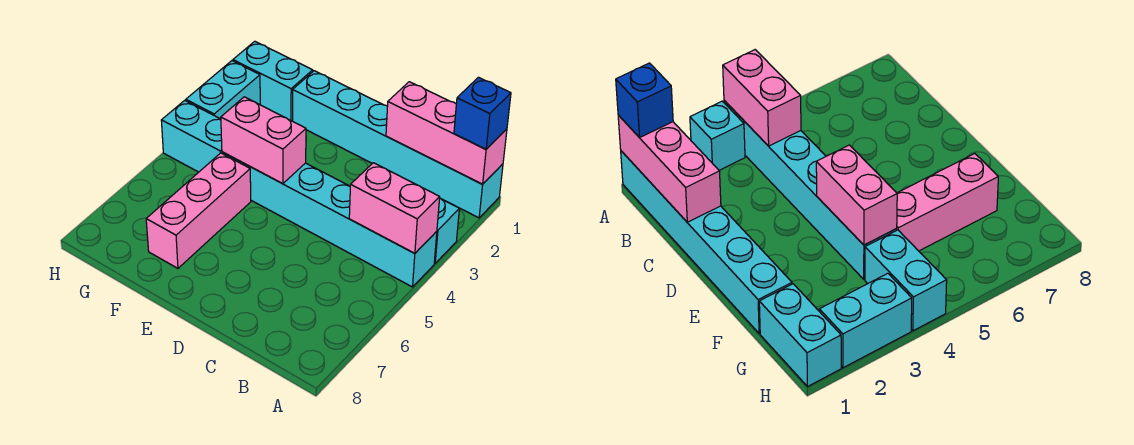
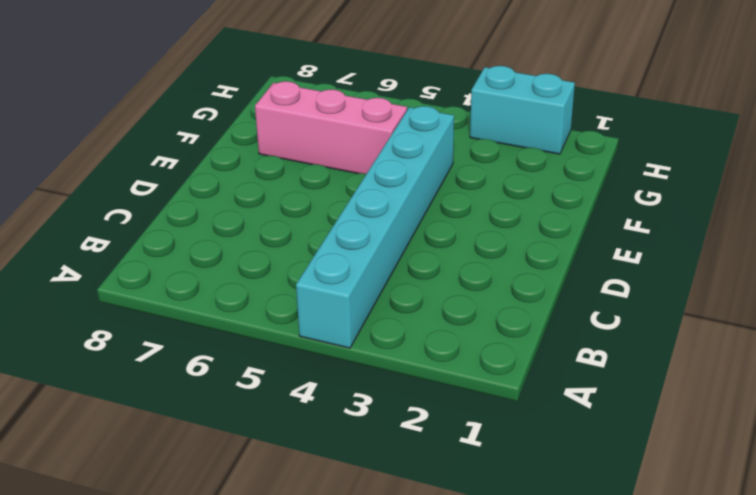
none -> cyan brick A1:F1 level 1
none -> cyan brick A3 level 1

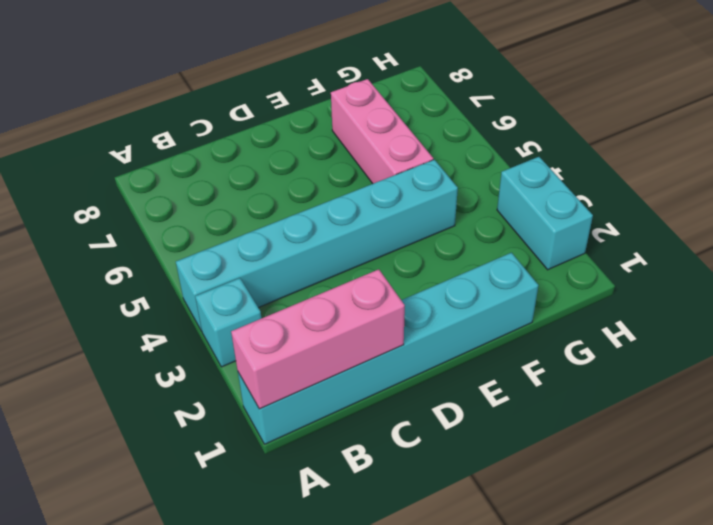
none -> cyan brick G1:H1 level 1
none -> cyan brick G4:H4 level 1

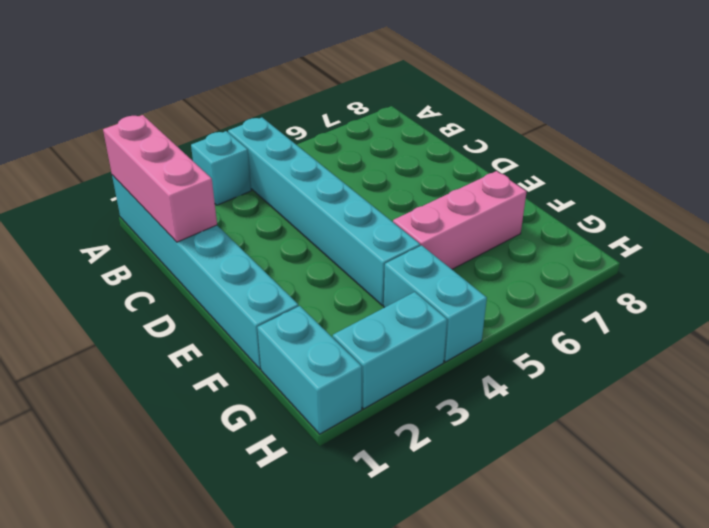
none -> pink brick A4:B4 level 2
none -> pink brick E4:F4 level 2

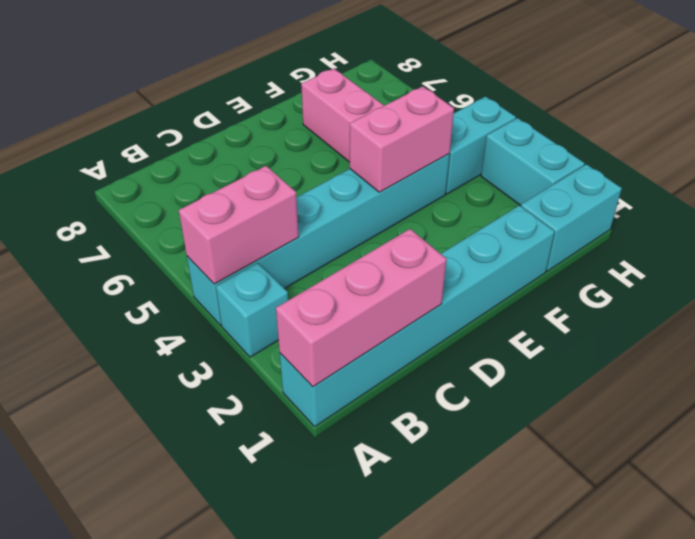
none -> blue brick A1 level 3

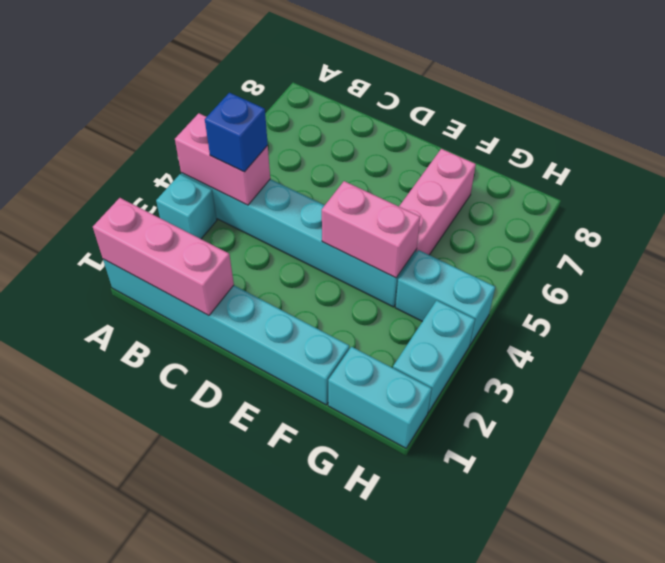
blue brick B4 level 3 -> blue brick A1 level 3

